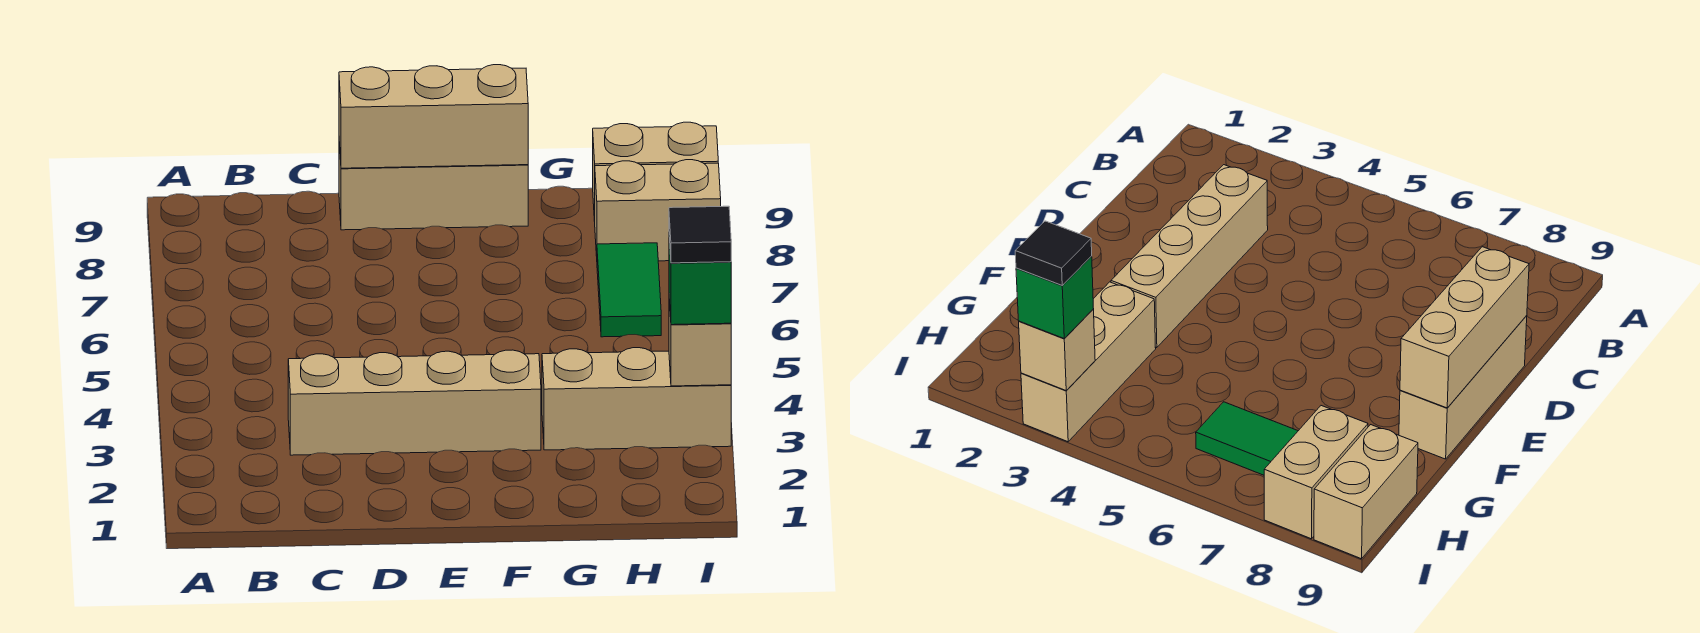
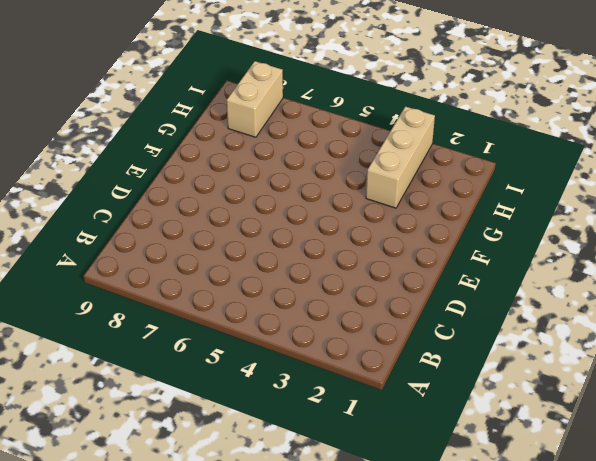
none -> tan brick C3:F3 level 1
none -> tan brick D9:F9 level 1

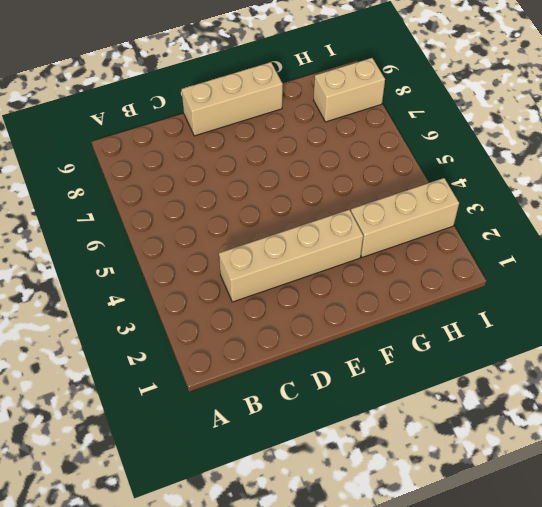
none -> green tile H6:H7 level 1
none -> tan brick H9:I9 level 1

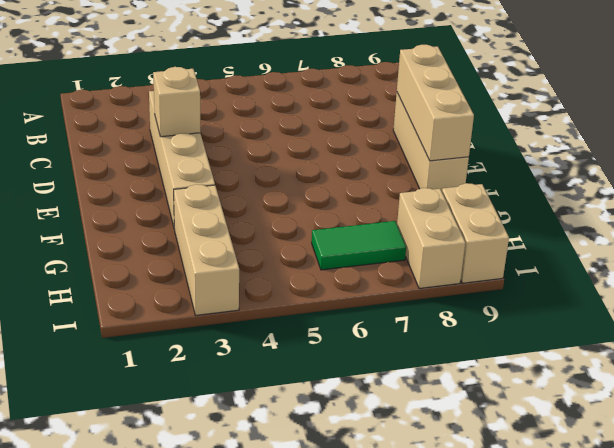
tan brick D3 level 2 -> tan brick I3 level 2
none -> green brick I3 level 3
none -> black tile I3 level 4

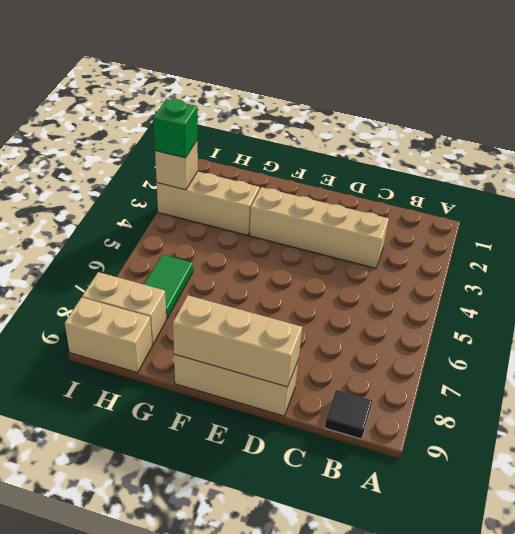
black tile B9 level 1 -> black tile I3 level 4

